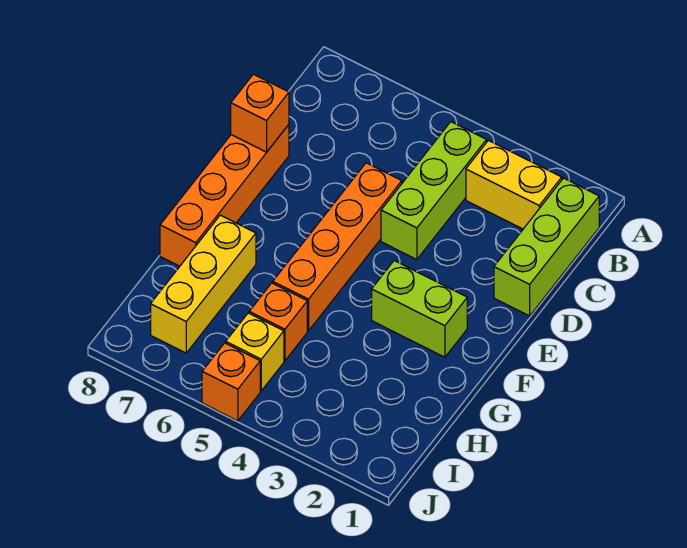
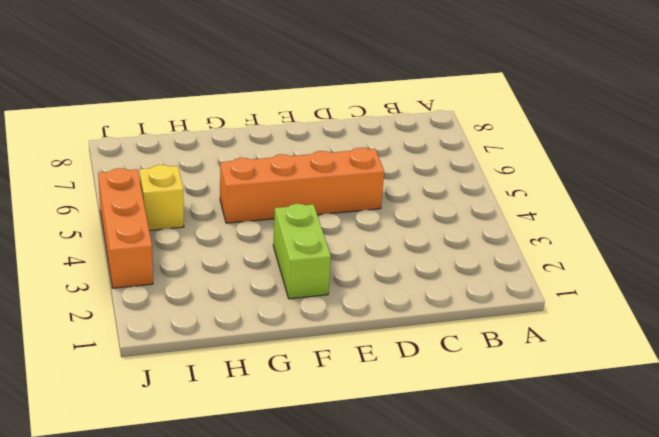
orange brick J3:J5 level 1 -> orange brick J5 level 1
none -> lime brick B1:D1 level 1
none -> yellow brick B2:B3 level 1

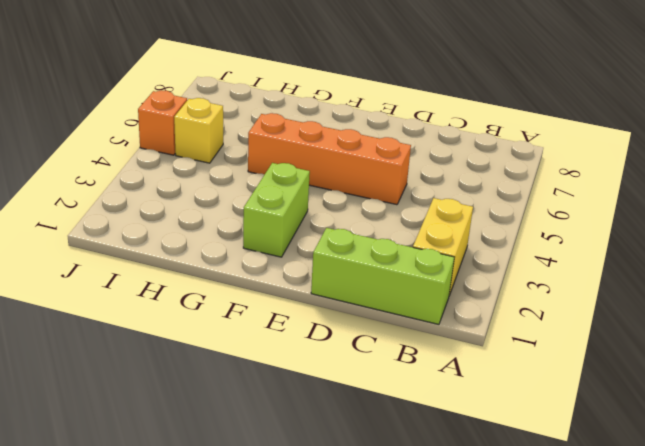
none -> lime brick B4:D4 level 1
none -> orange brick D8:G8 level 1

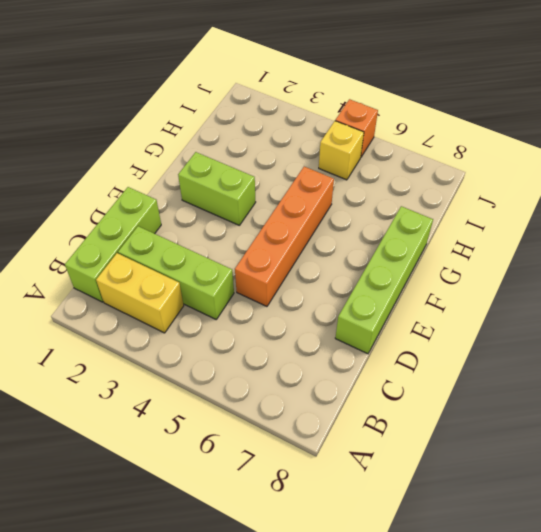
lime brick C2:C4 level 1 -> lime brick B4:D4 level 1
lime brick D8:G8 level 1 -> orange brick D8:G8 level 1
none -> yellow brick G7:I7 level 1
none -> orange brick H5 level 1

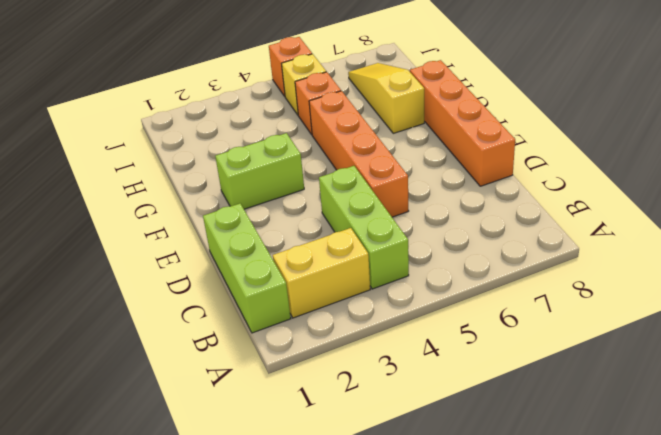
yellow slope G7:I7 level 1 top G -> yellow brick G7:I7 level 1
none -> orange brick D8 level 2

